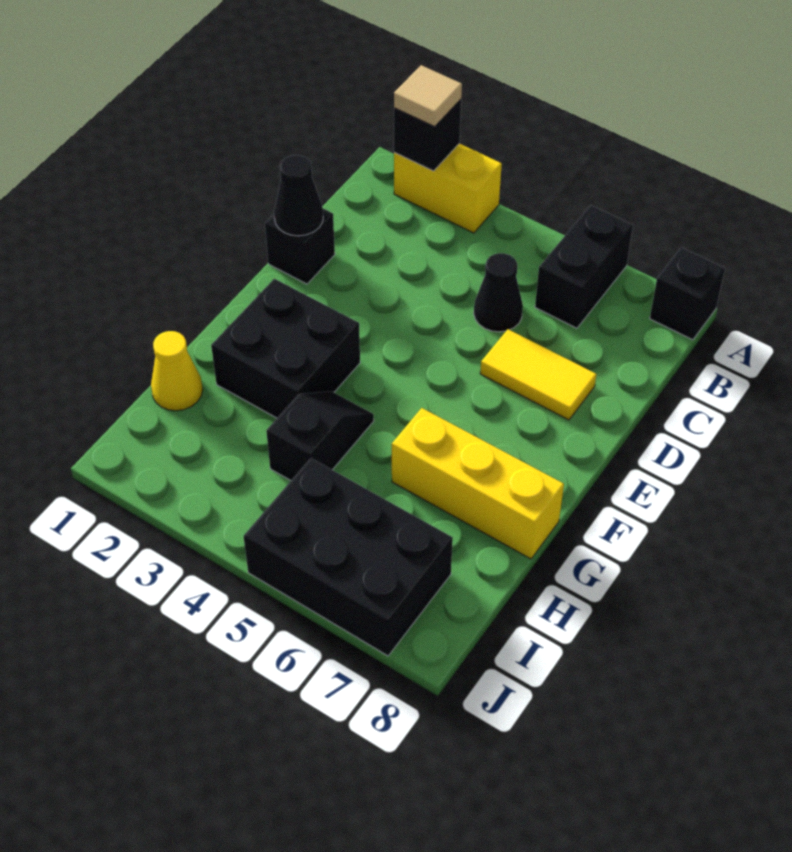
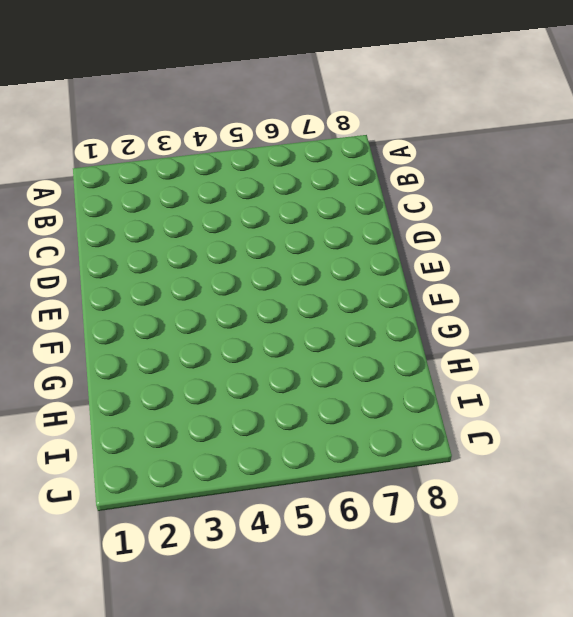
none -> yellow brick A2:A3 level 1
none -> black brick A6:B6 level 1
none -> black brick A8 level 1

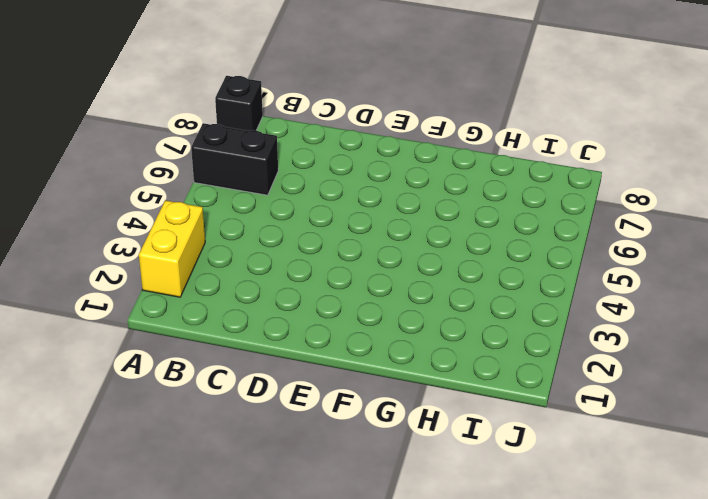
none -> black cone C5 level 1
none -> black brick D1 level 1
none -> yellow tile D6:D7 level 1

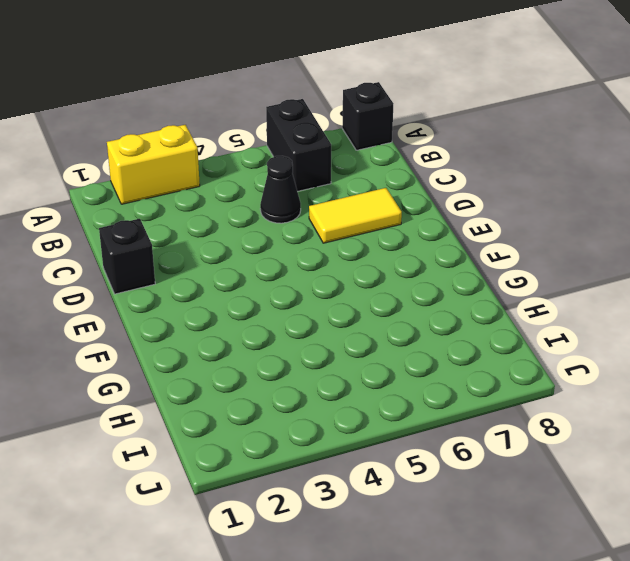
none -> black brick F2:G3 level 1
none -> black slope G4:H4 level 1 top H
none -> yellow brick G6:G8 level 1

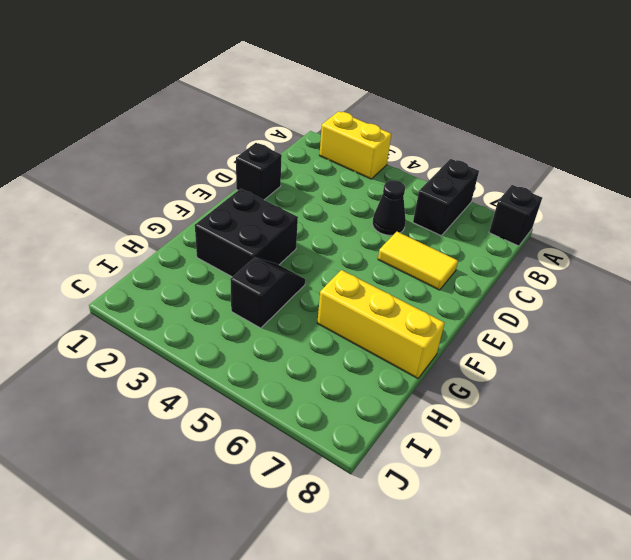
none -> yellow cone H1 level 1
none -> black brick I5:J7 level 1
none -> black brick A2 level 2

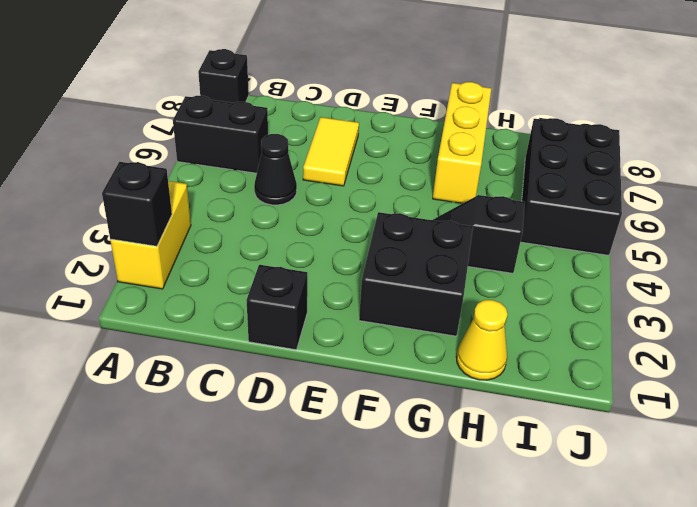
none -> black cone D1 level 2
none -> tan tile A2 level 3

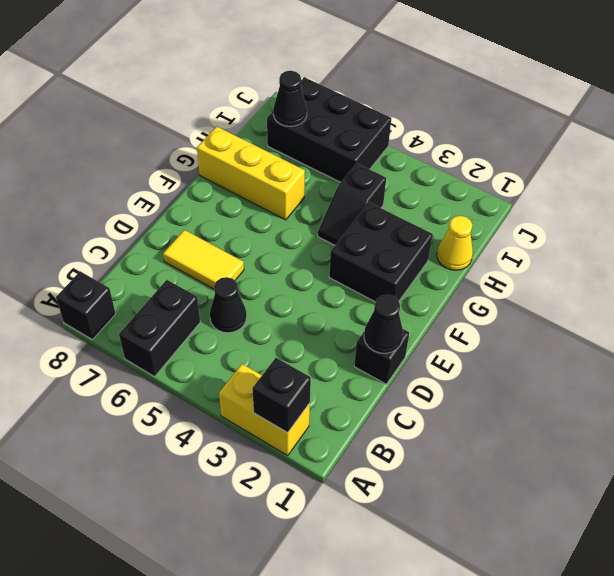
black cone I7 level 2 -> none
none -> tan tile A2 level 3

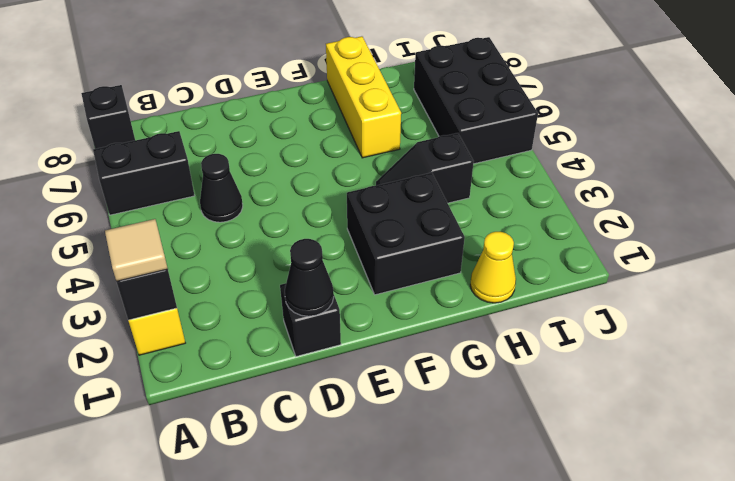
none -> yellow tile D6:D7 level 1

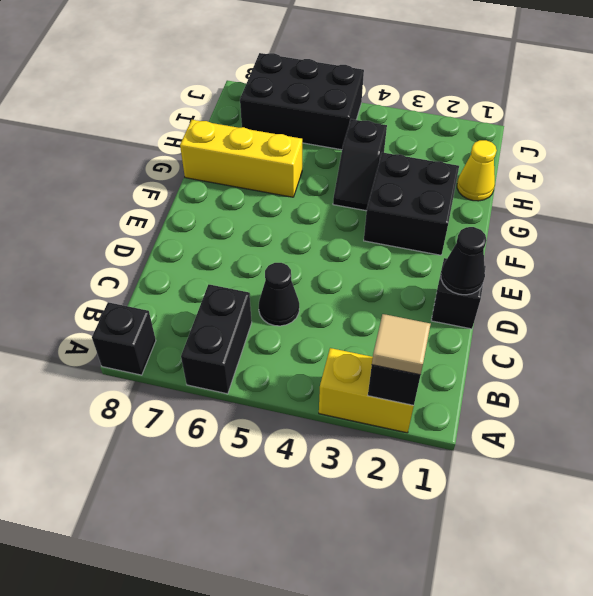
none -> yellow tile D6:D7 level 1

